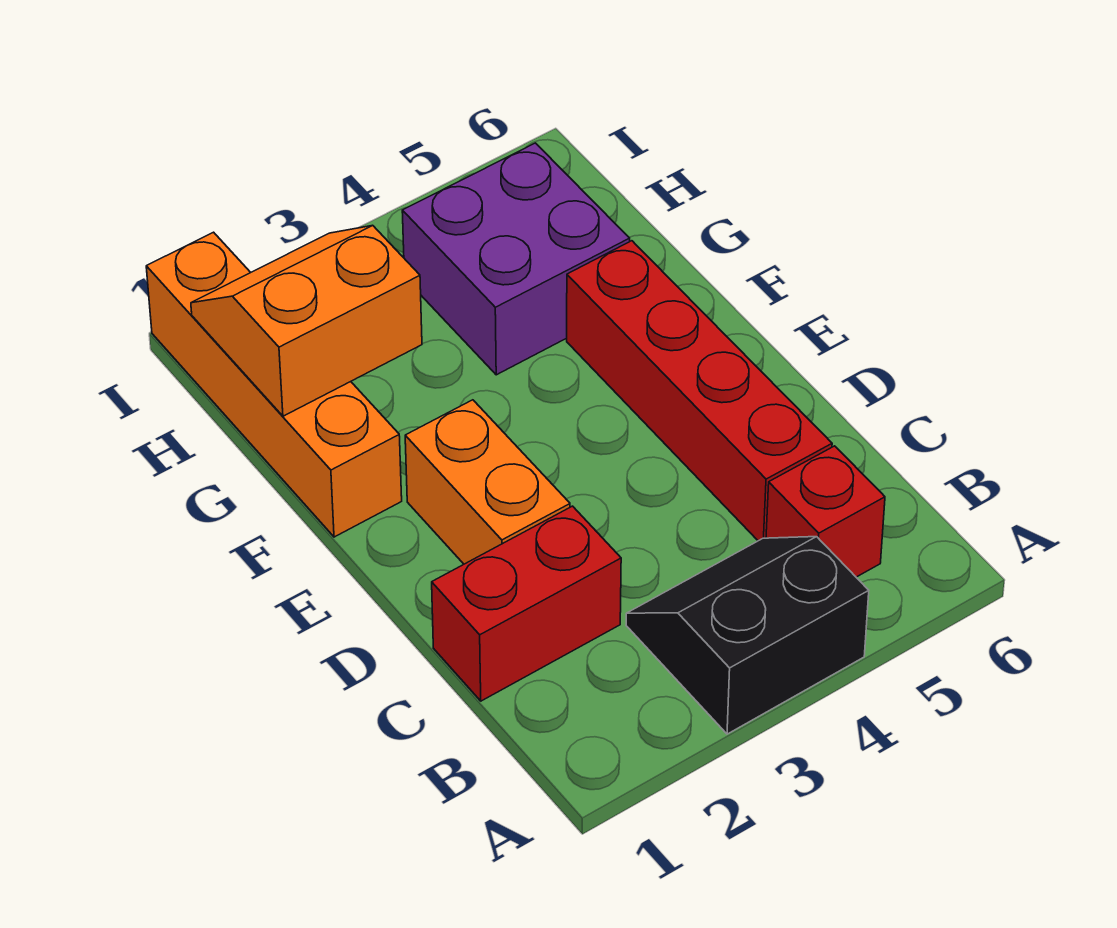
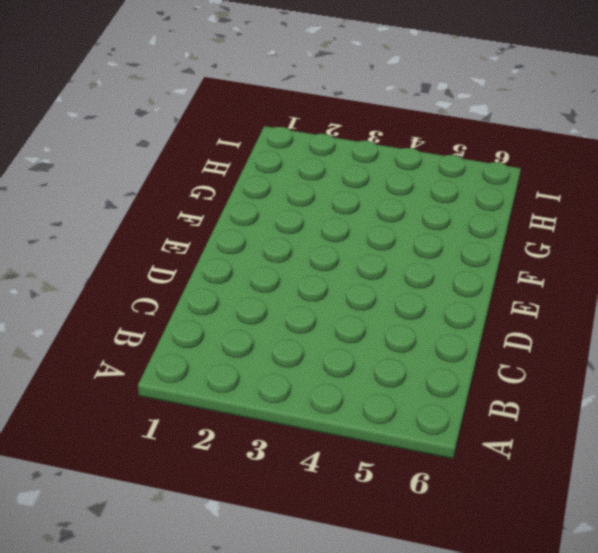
none -> black slope A3:B4 level 1 top A
none -> red brick B5 level 1

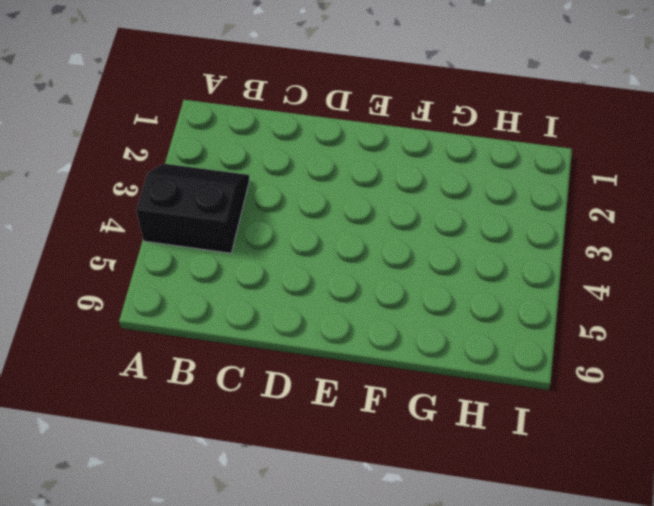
black slope A3:B4 level 1 top 4 -> black slope A3:B4 level 1 top A
none -> red brick B5 level 1
none -> red brick C1:C2 level 1

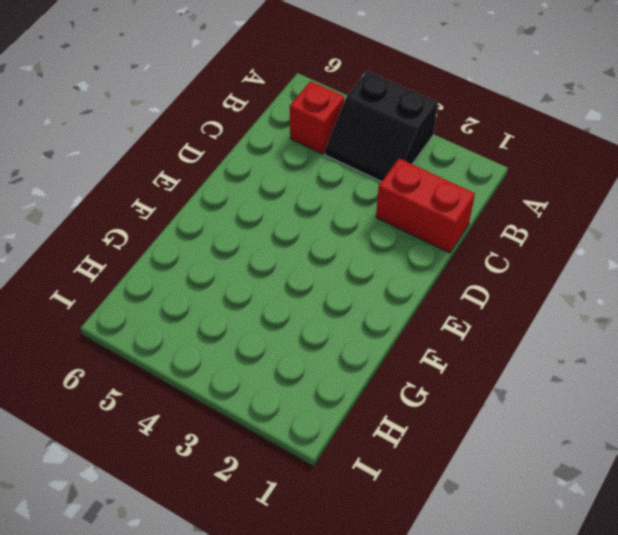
none -> red brick C5:F5 level 1
none -> orange brick D2:E2 level 1

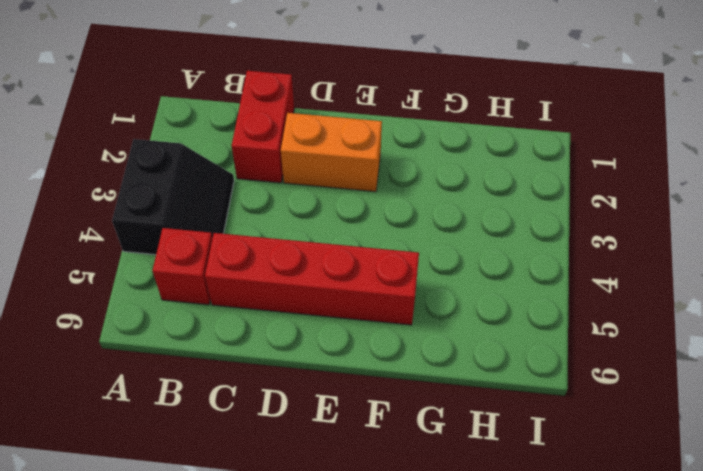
none -> orange brick F1:I1 level 1
none -> purple brick G4:H5 level 1

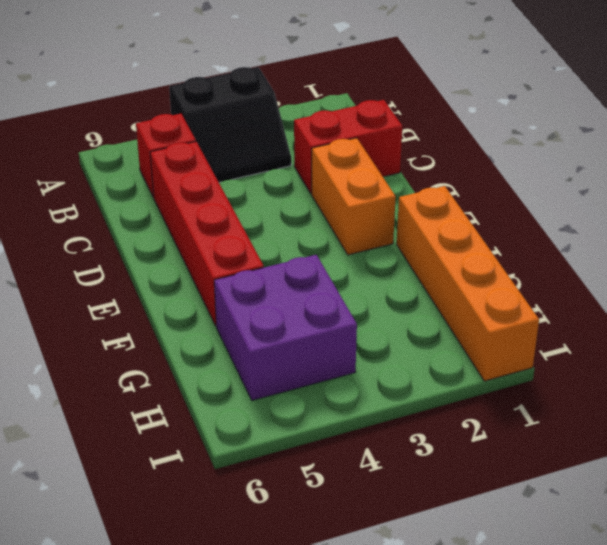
none -> orange slope G1:H2 level 2 top G

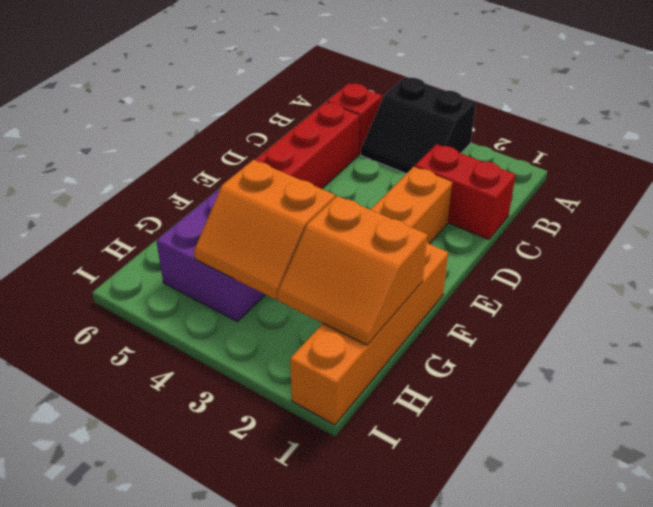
orange slope G3:H4 level 2 top G -> none

